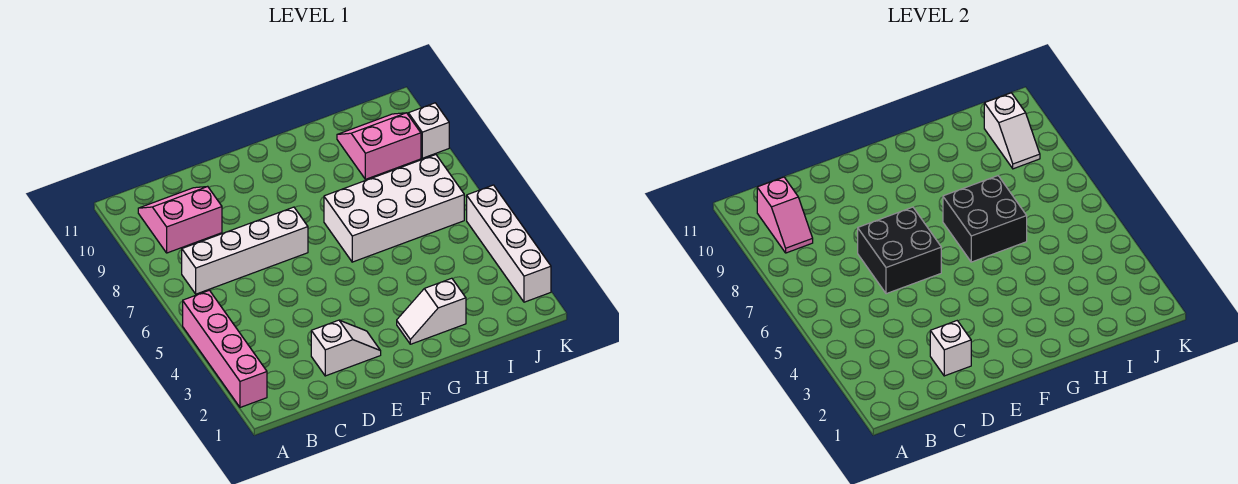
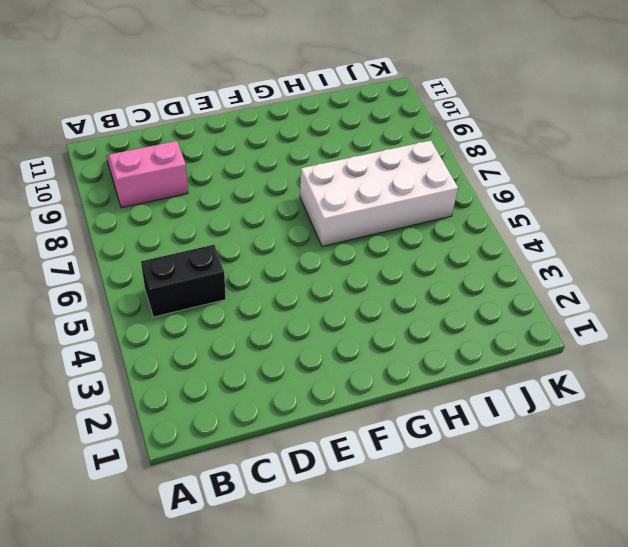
black brick B5:C5 level 1 -> none
none -> pink brick A2:A5 level 1
none -> white brick B7:E7 level 1
none -> white slope D2:E2 level 1 top D

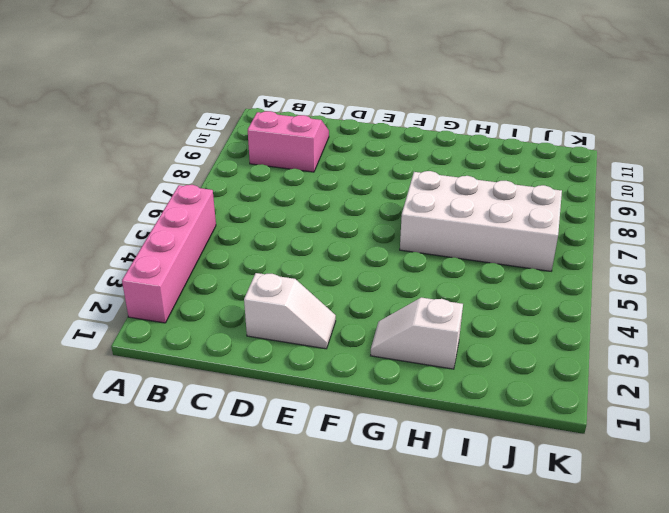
none -> white brick B7:E7 level 1
none -> pink slope I9:J10 level 1 top 9
none -> white brick K2:K5 level 1

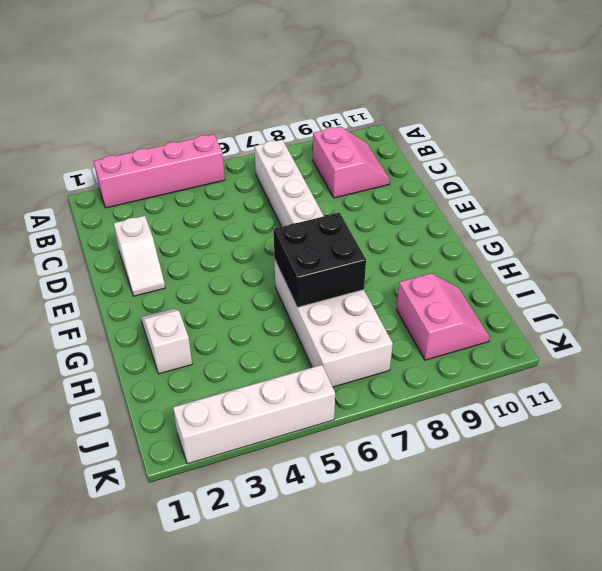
none -> white brick K9 level 1
none -> pink slope B9:B10 level 2 top 10
none -> white brick D2 level 2

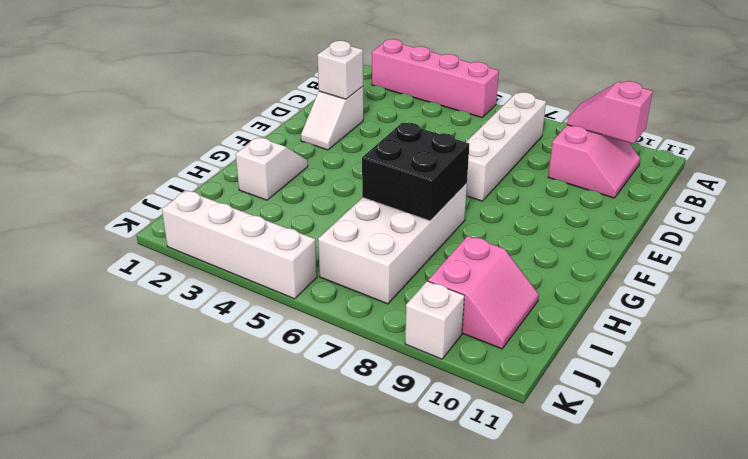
none -> black brick D6:E7 level 2
none -> white slope J9:J10 level 2 top 10

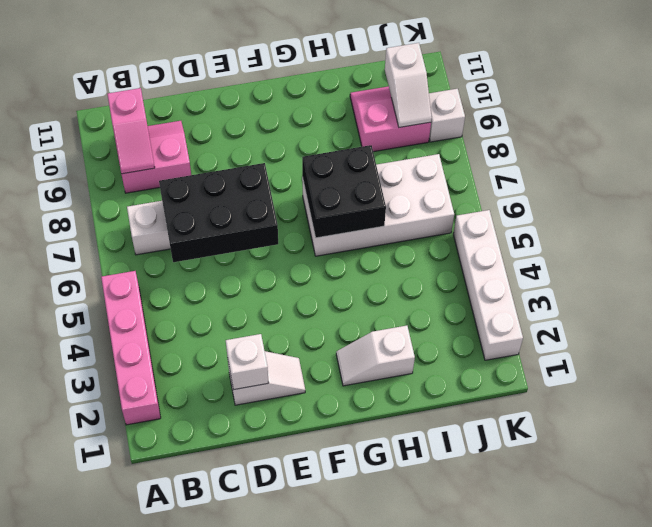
black brick C6:E7 level 2 -> black brick D6:E7 level 2

